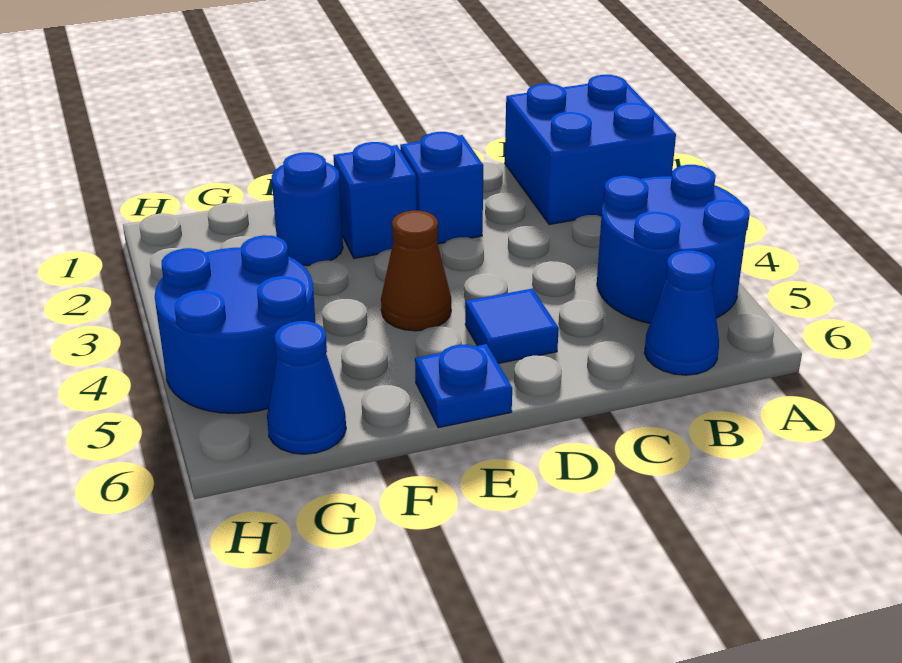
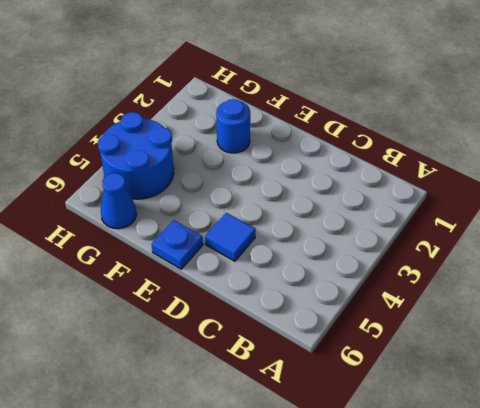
none -> blue brick A1:B2 level 1
none -> blue round brick A4:B5 level 1

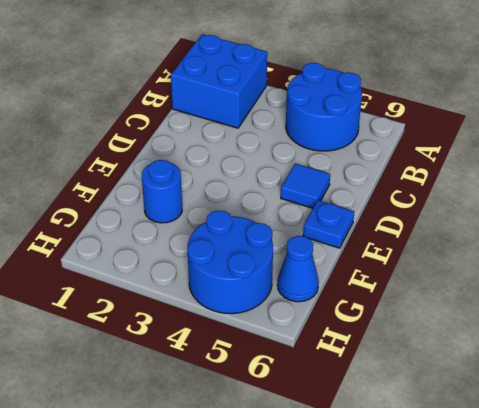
none -> blue cone B6 level 1
none -> blue brick D2 level 1

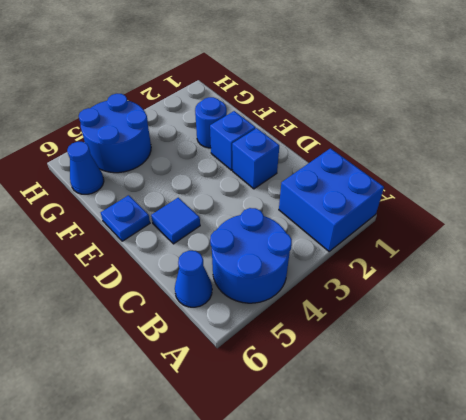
none -> brown cone E4 level 1

